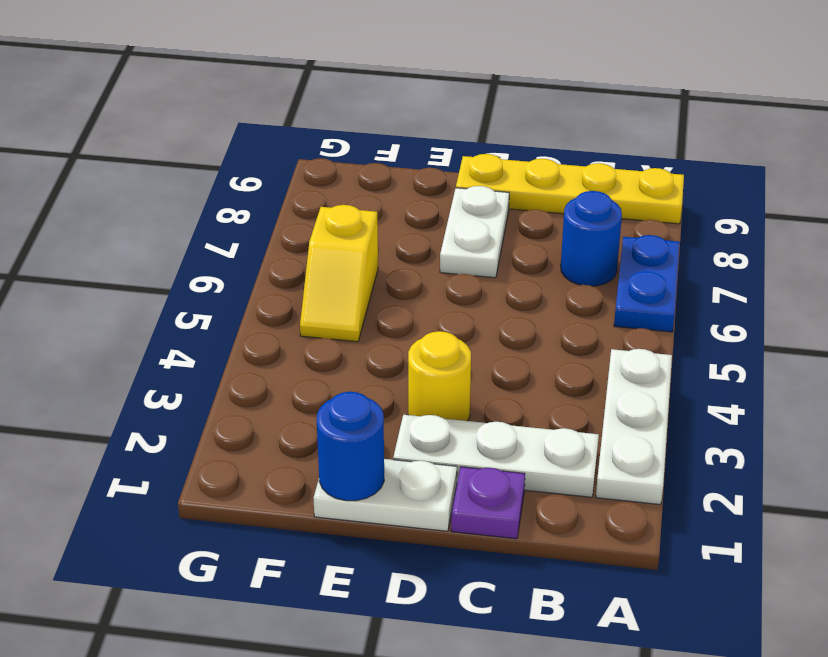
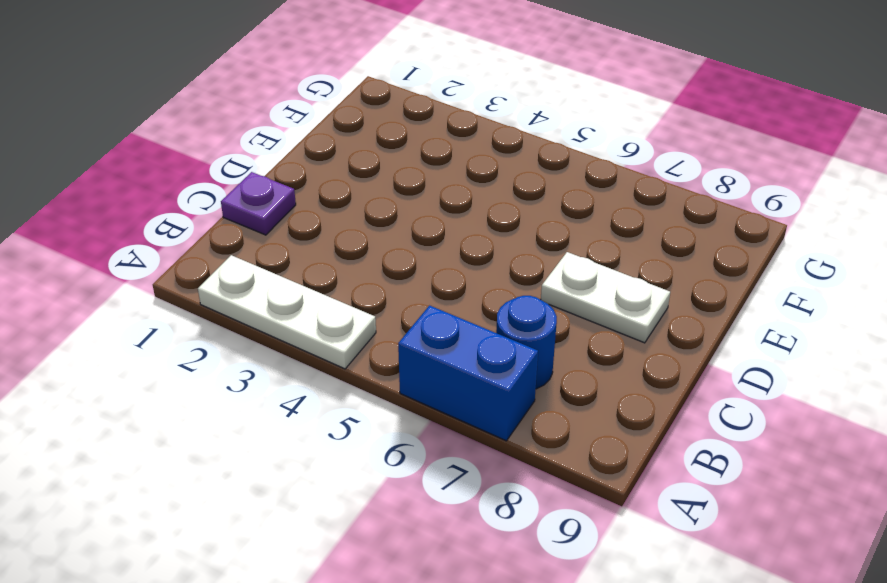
blue brick A6:A7 level 1 -> blue plate A6:A7 level 1
none -> yellow plate A9:D9 level 1
none -> white plate B2:D2 level 1

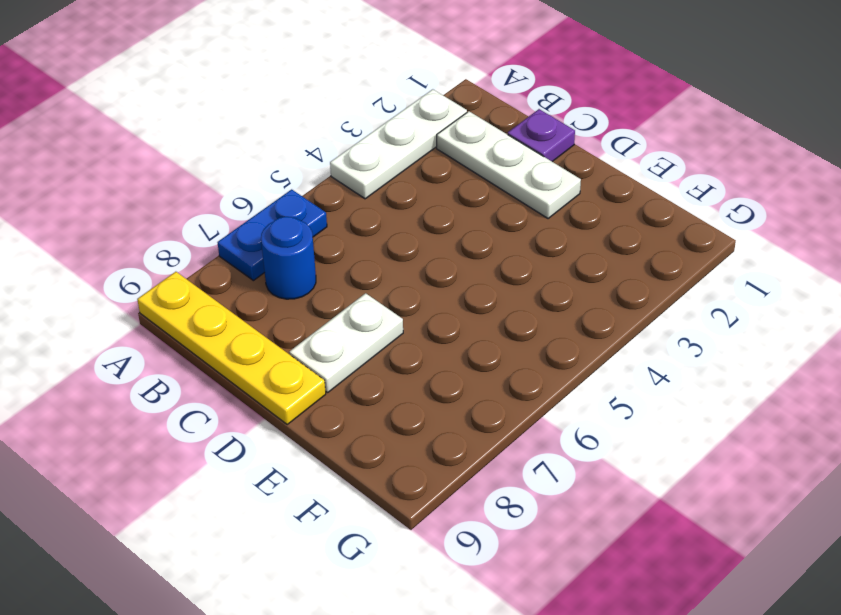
none -> white plate D1:E1 level 1
none -> yellow round brick D3 level 1

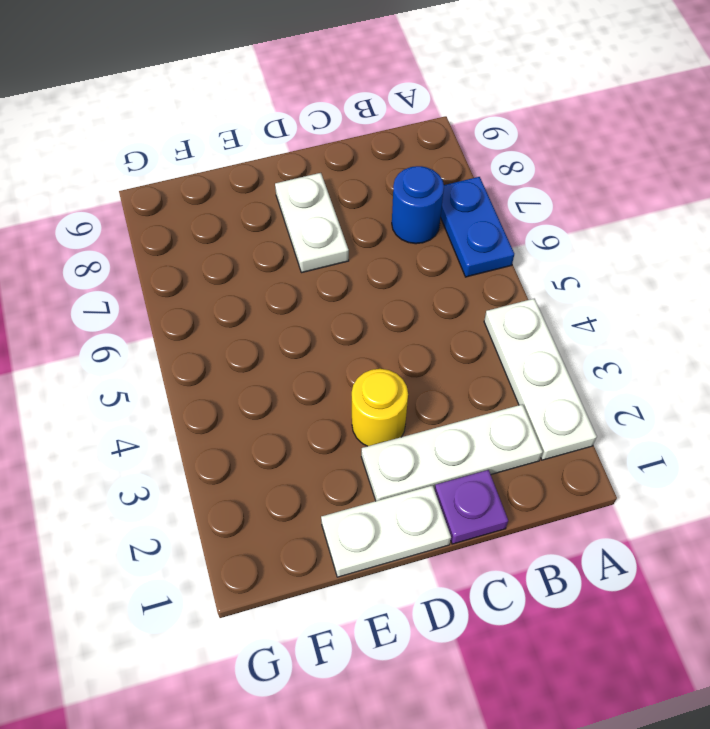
none -> yellow plate A9:D9 level 1
none -> yellow slope F5:F6 level 1 top 6

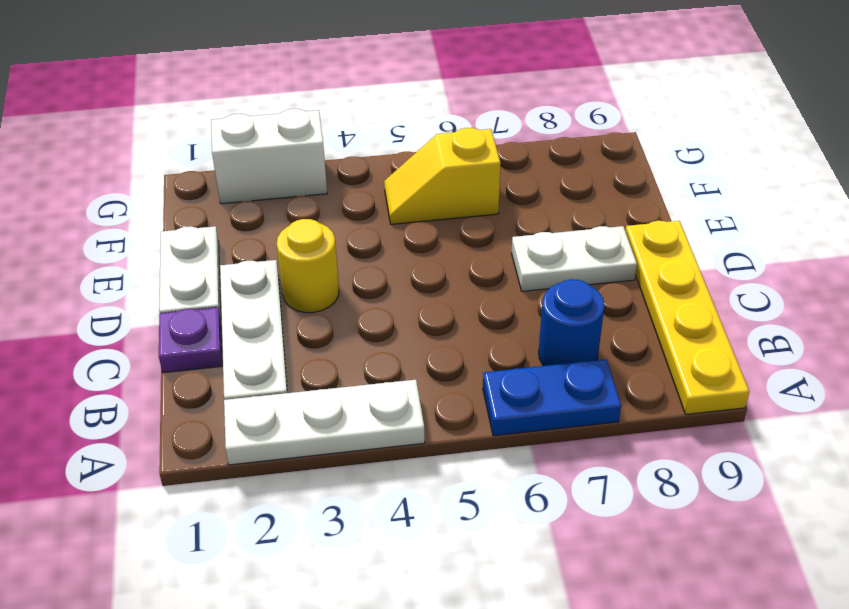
white brick G2:G3 level 1 -> none
none -> blue round brick E1 level 2

